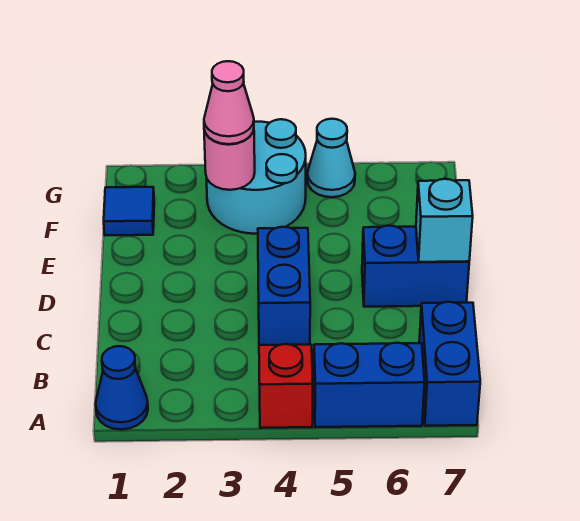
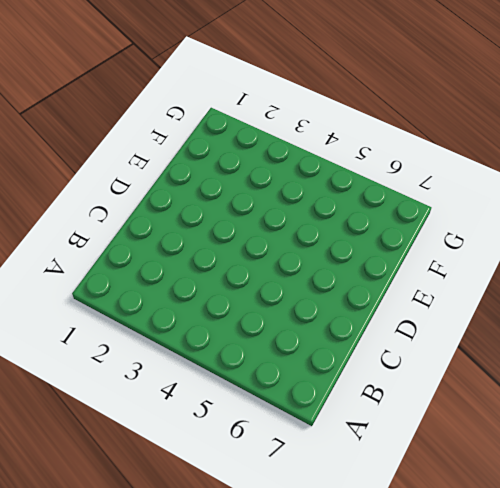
none -> blue cone A1 level 1
none -> red brick A4 level 1
none -> blue brick A5:A6 level 1

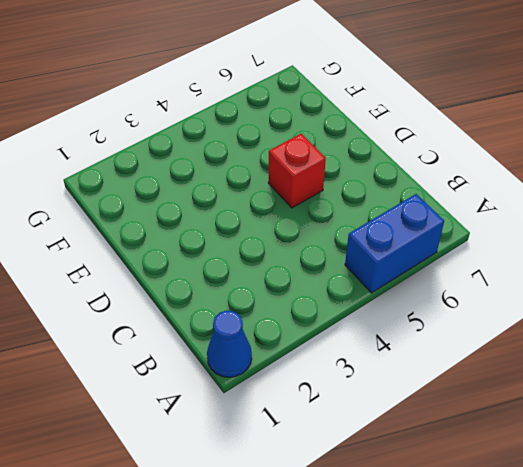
red brick D5 level 1 -> red brick A4 level 1
none -> blue brick A7:B7 level 1
none -> blue brick C4:D4 level 1
none -> blue brick D6:D7 level 1

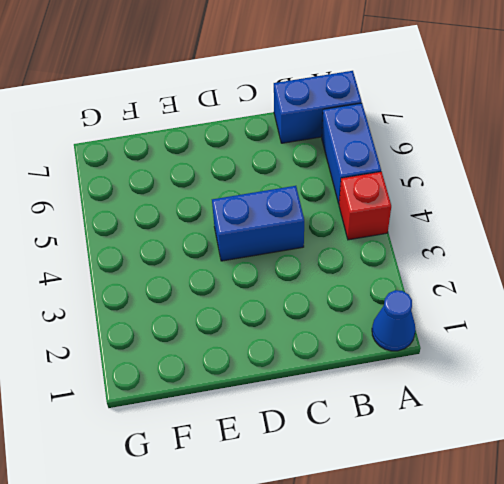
none -> blue brick D6:D7 level 1
none -> blue tile F1 level 1
none -> cyan round brick F3:G4 level 1

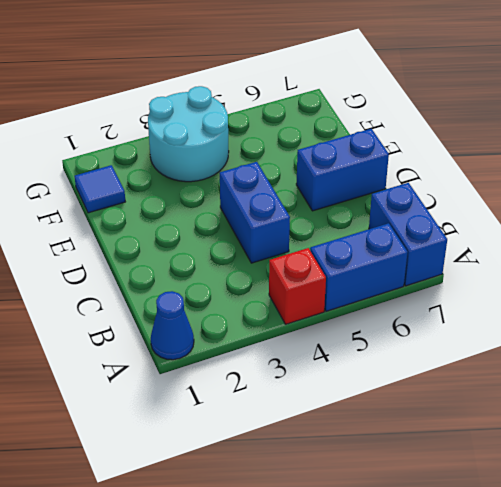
none -> cyan cone G5 level 1
none -> cyan brick D7 level 2
none -> pink round brick F3 level 2

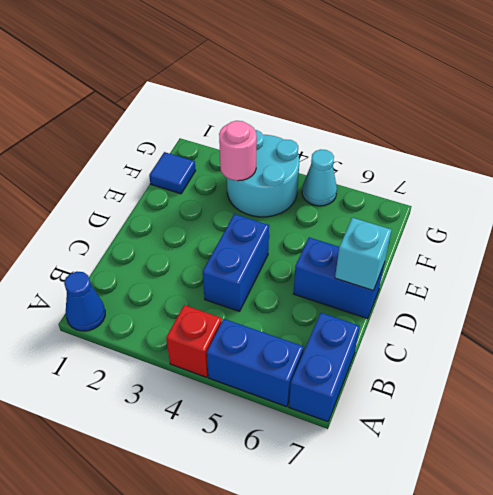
none -> pink cone F3 level 3

